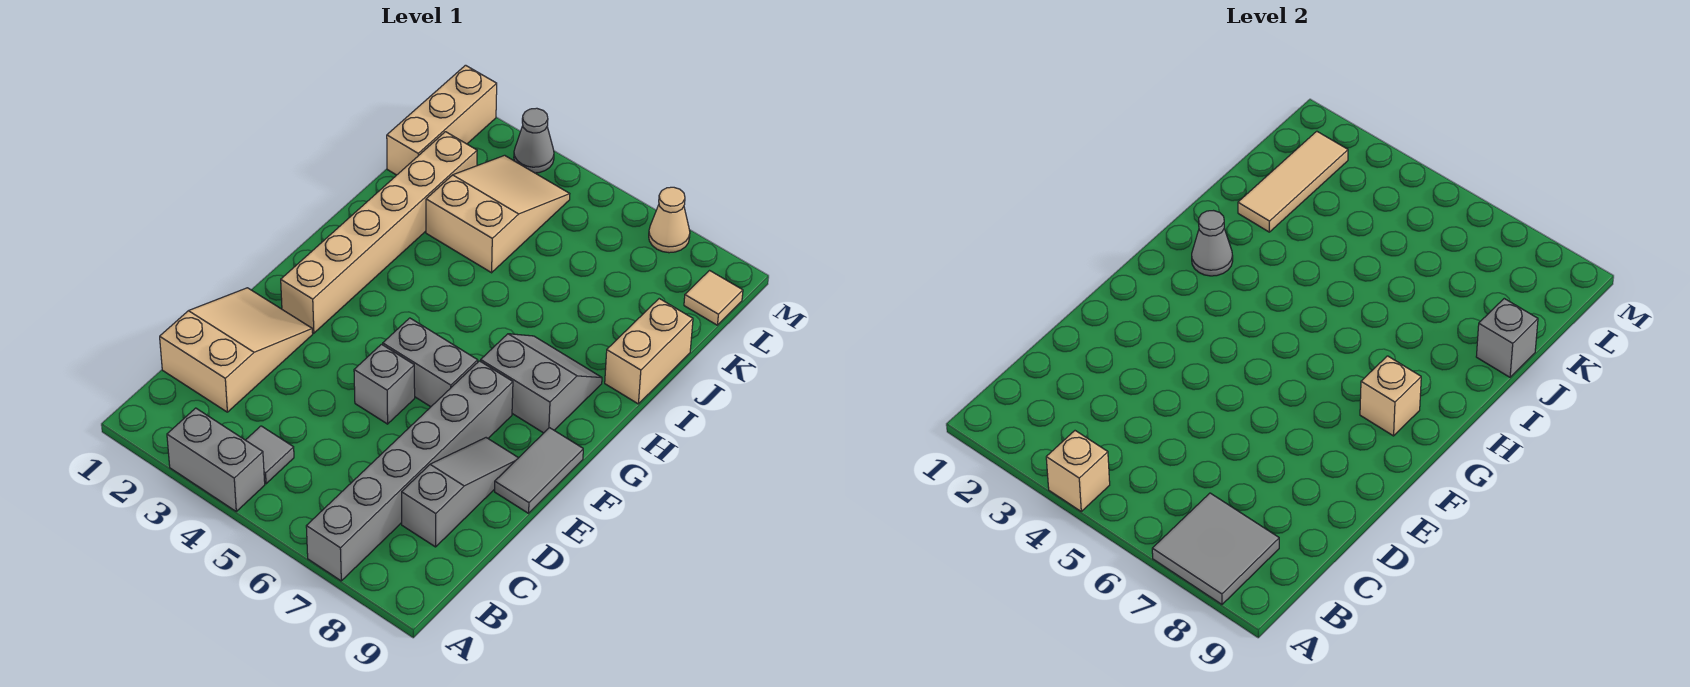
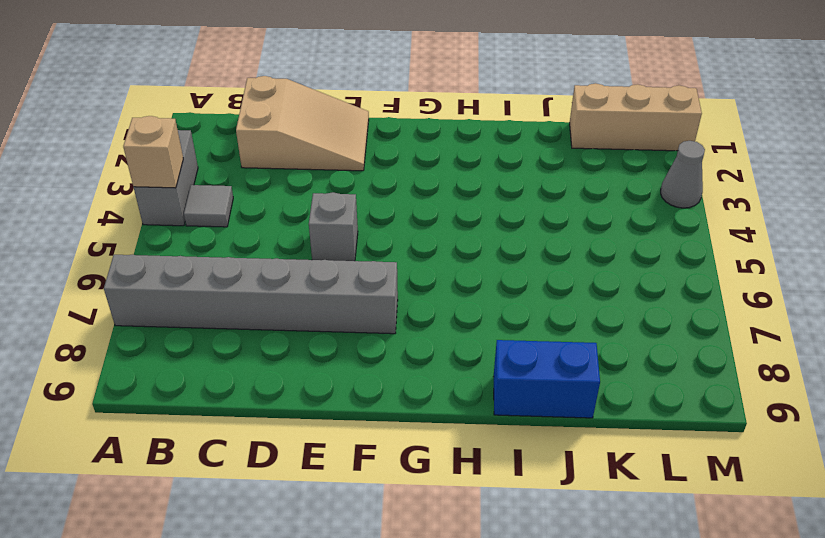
blue brick I9:J9 level 1 -> tan brick I9:J9 level 1
none -> grey slope C8:E8 level 1 top C
none -> grey tile E9:F9 level 1
none -> tan brick F2:K2 level 1

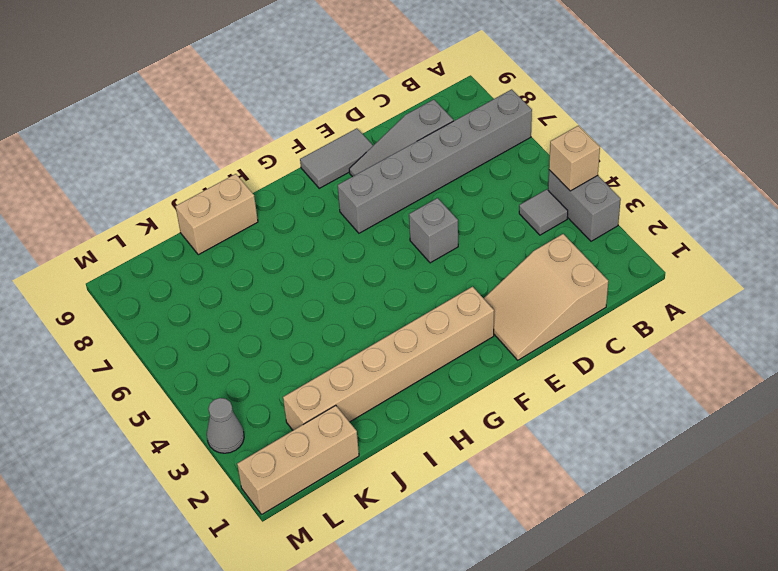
none -> grey brick F5:F6 level 1
none -> grey slope G7:H8 level 1 top G
none -> tan slope J3:L4 level 1 top J

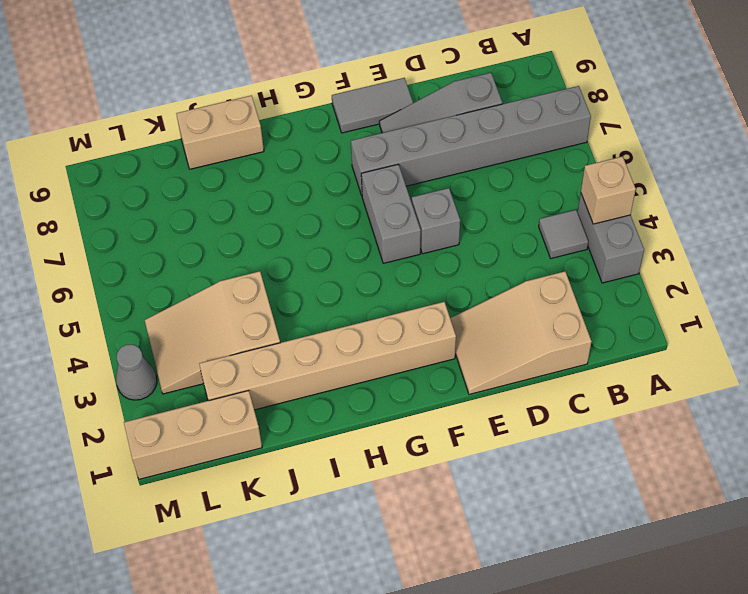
none -> grey slope G7:H8 level 1 top G
none -> tan tile L9 level 1
none -> tan cone M7 level 1

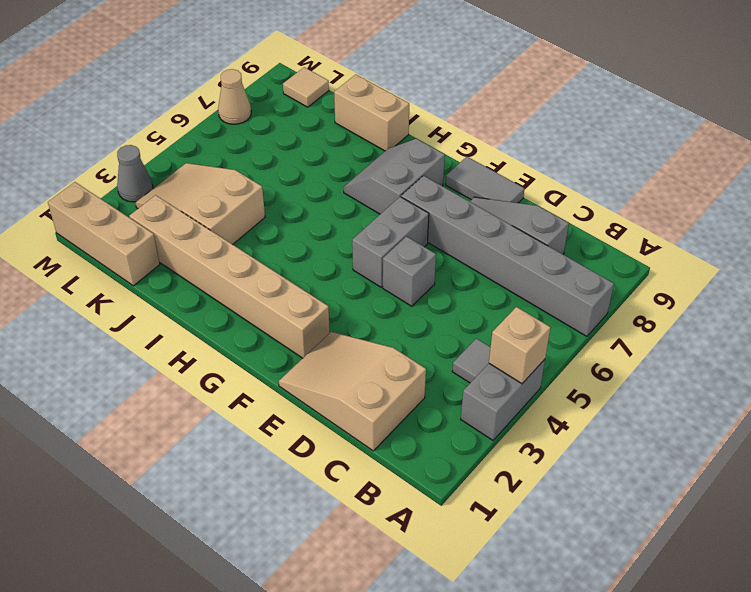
none -> grey tile A7:B8 level 2
none -> tan brick G8 level 2
none -> grey cone H2 level 2

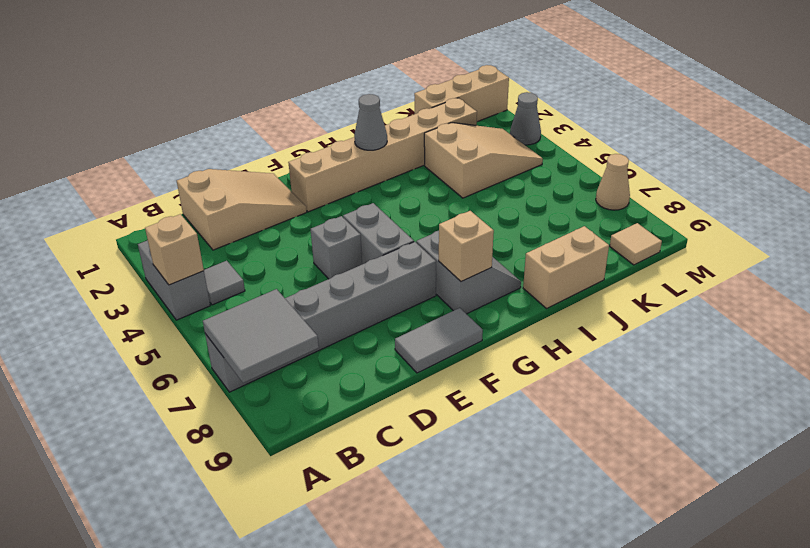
none -> grey slope C8:E8 level 1 top C
none -> tan tile J2:L2 level 2
none -> grey brick J9 level 2

